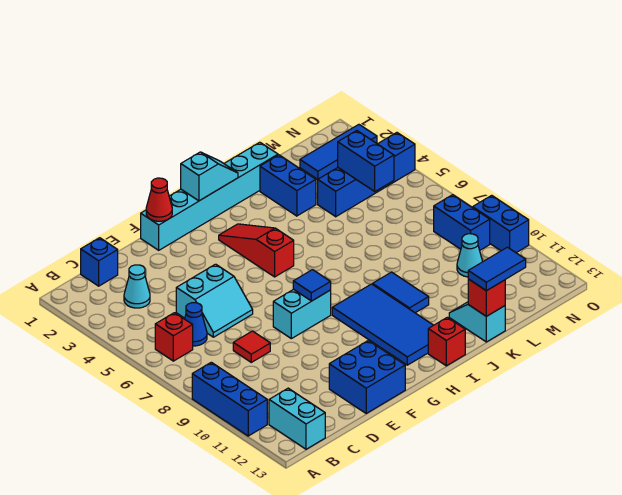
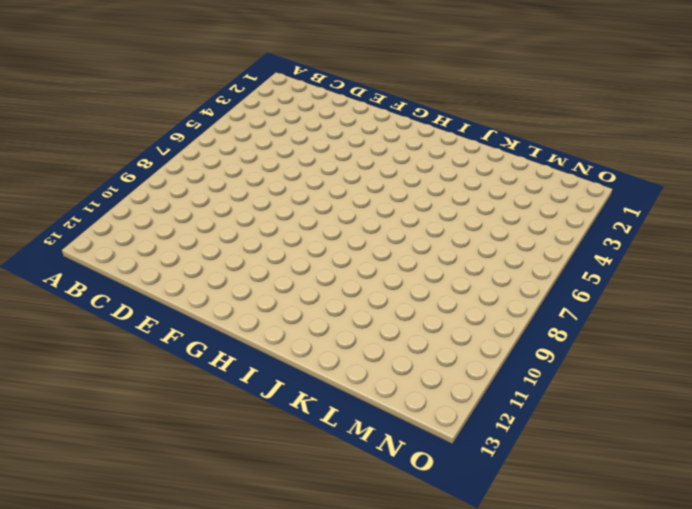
none -> blue brick A9:A11 level 1
none -> red brick B6 level 1
none -> cyan brick B12:B13 level 1

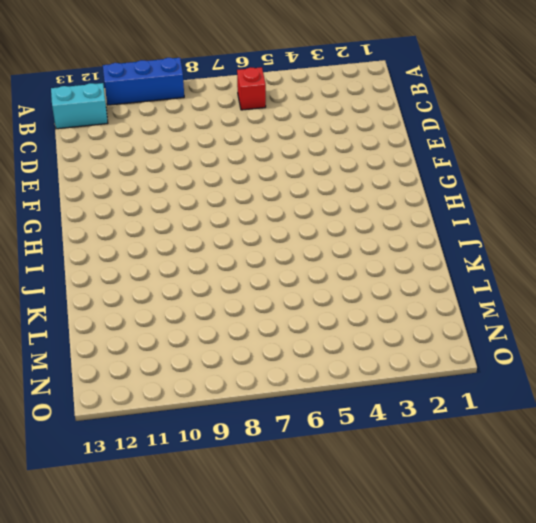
none -> blue brick C1 level 1
none -> cyan cone C3 level 1
none -> blue cone C6 level 1

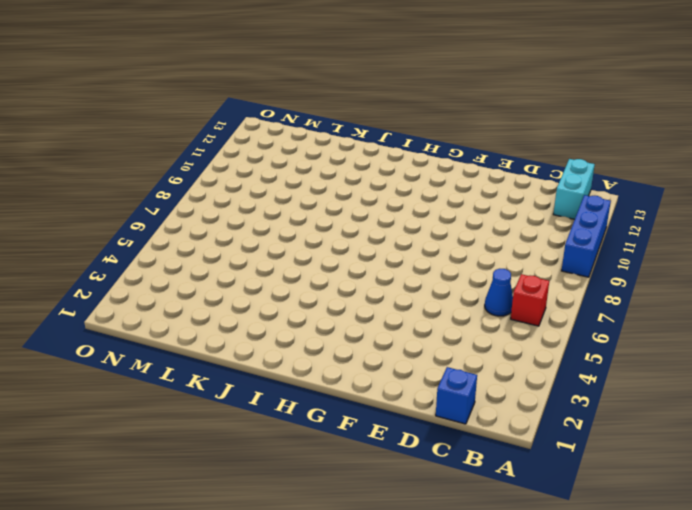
none -> cyan cone C3 level 1
none -> cyan slope D5:E6 level 1 top 5
none -> red tile D8 level 1

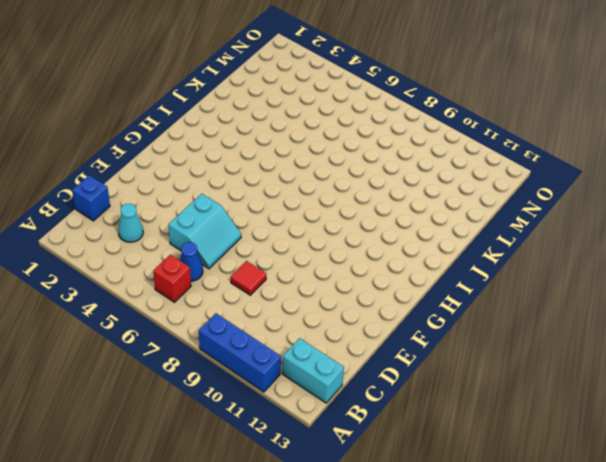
none -> blue brick E12:F13 level 1
none -> cyan brick F1:K1 level 1
none -> cyan brick F8:G8 level 1

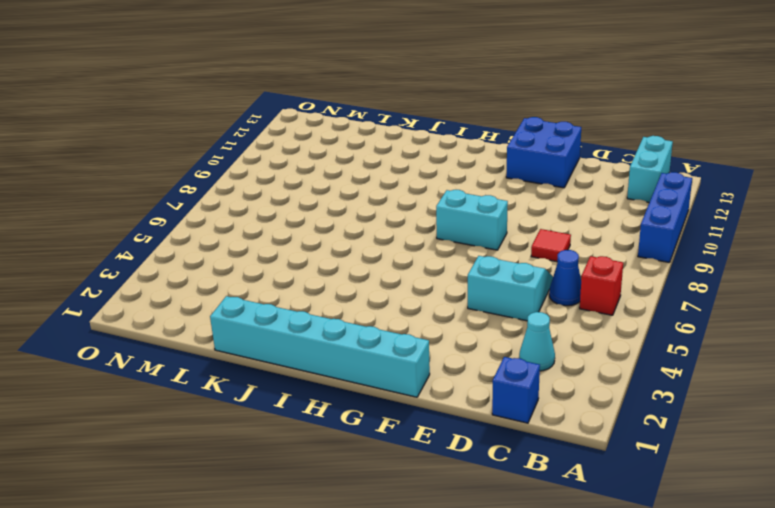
none -> red slope H3:H5 level 1 top 5
none -> blue tile H9:I12 level 1
none -> red brick I13 level 1

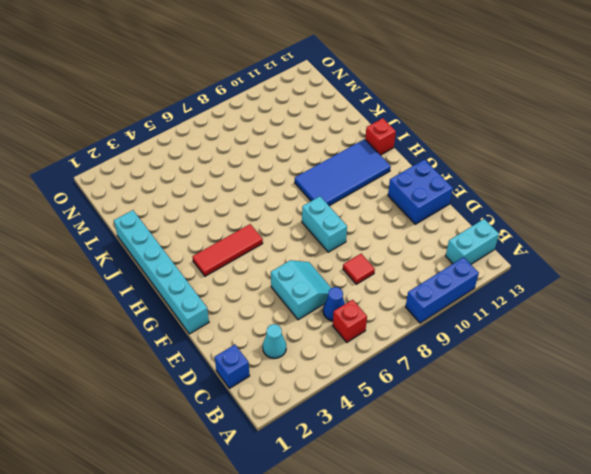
red tile H3:H5 level 1 -> red slope H3:H5 level 1 top 5
none -> blue tile J9:J10 level 1
none -> blue brick K2:K3 level 1
none -> cyan slope K12:K13 level 1 top 13

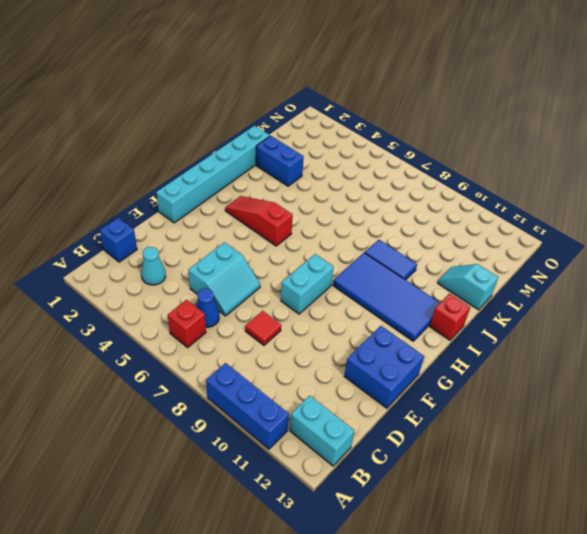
none -> blue brick L4:O4 level 1
none -> blue tile M2:O2 level 1
none -> cyan cone M10 level 1

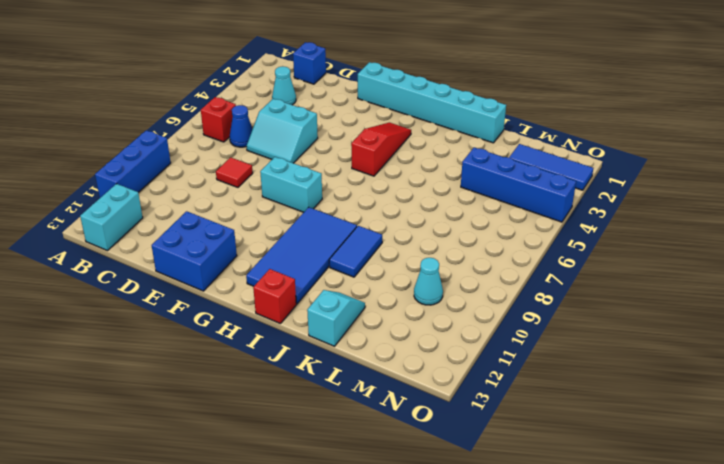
none -> blue brick K2:K3 level 1
none -> blue brick N8:N9 level 1
none -> blue brick O9:O10 level 1

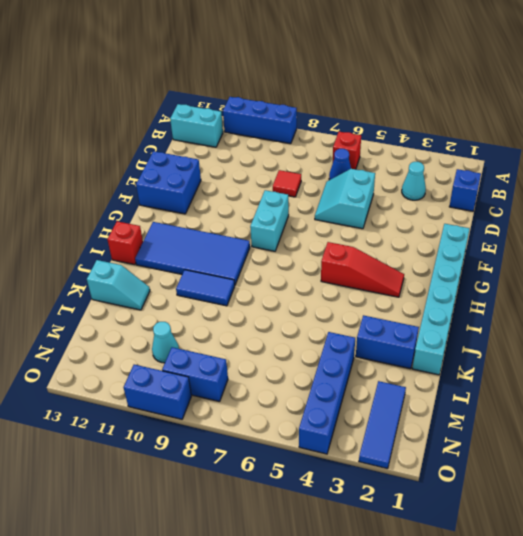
none -> red cone F1 level 2
none -> blue tile G8 level 2
none -> cyan slope H1:I1 level 2 top H

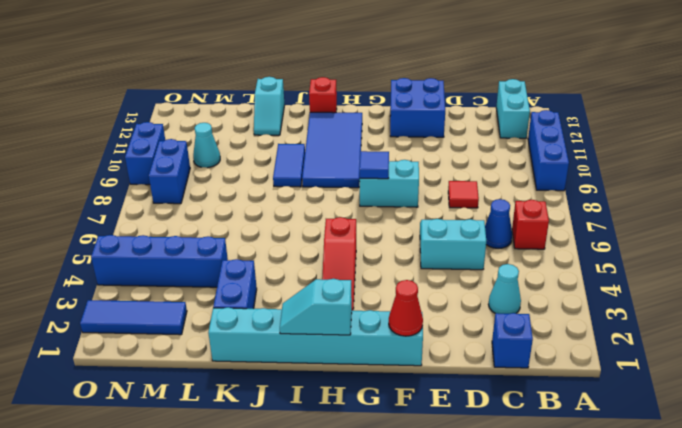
none -> red brick K13 level 2
none -> blue brick M4:M5 level 2
none -> blue tile K13:L13 level 3

